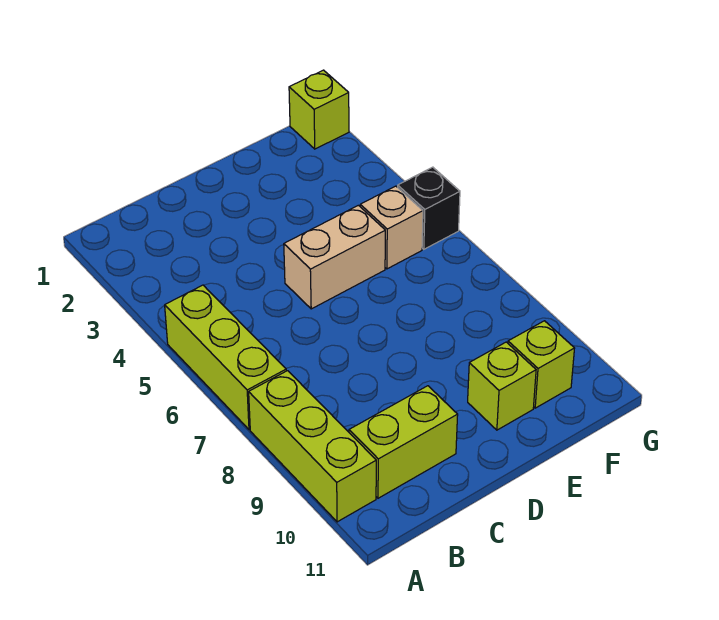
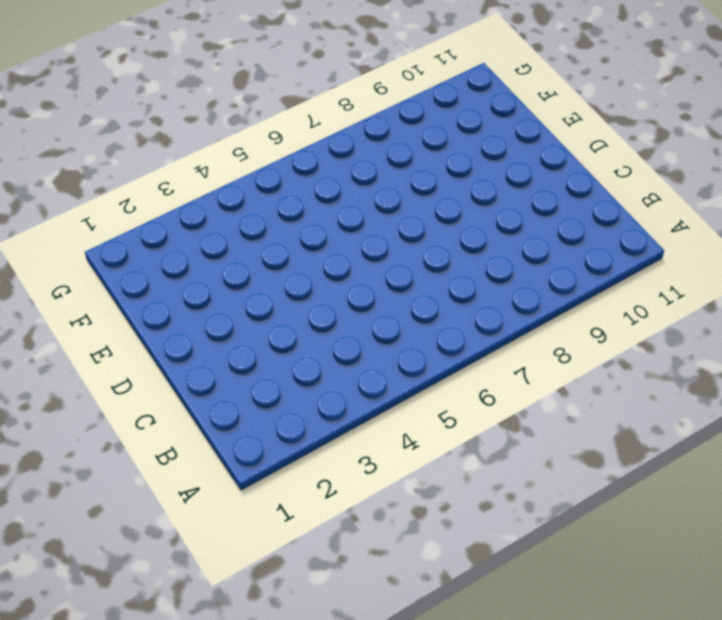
none -> lime brick A5:A7 level 1
none -> lime brick A8:A10 level 1

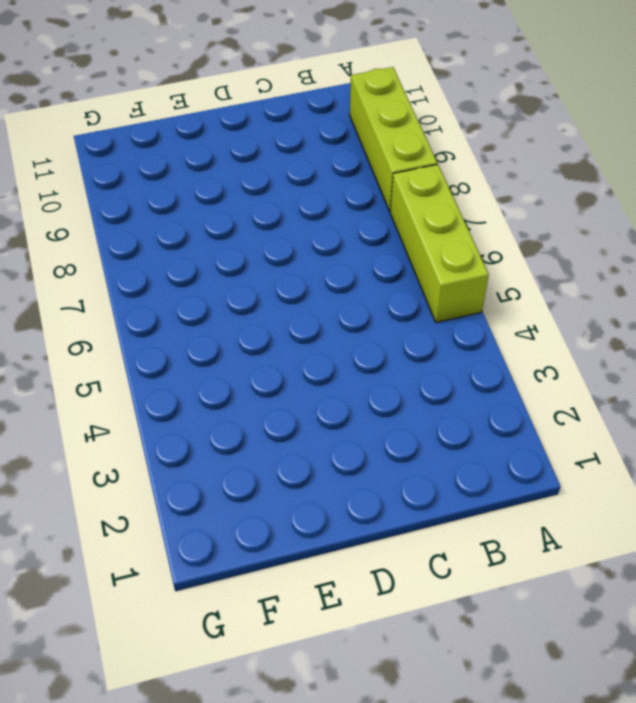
none -> lime brick B10:C10 level 1
none -> tan brick D5:E5 level 1

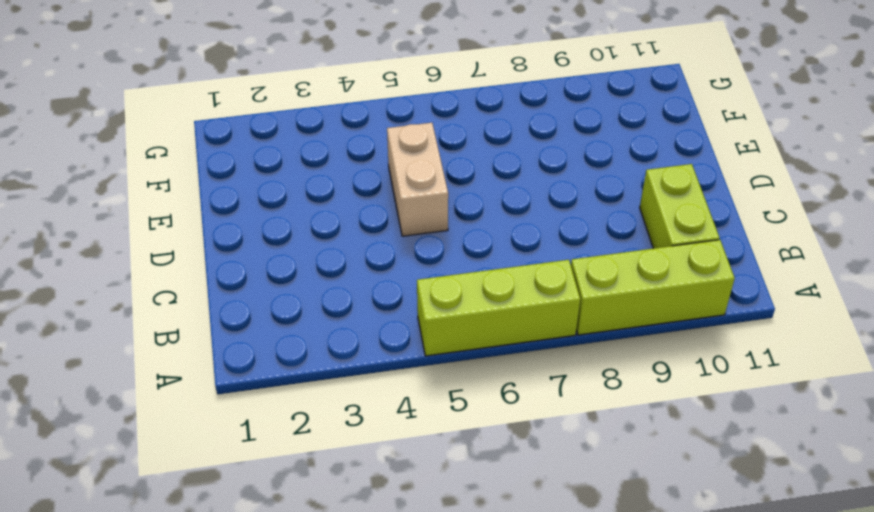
none -> lime brick E10 level 1
none -> tan brick F5 level 1

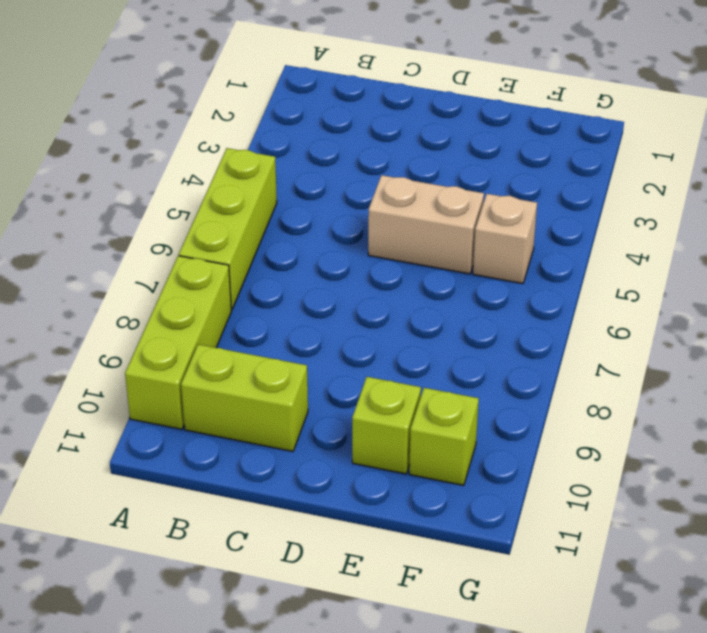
none -> lime brick G1 level 1
none -> black brick G5 level 1

